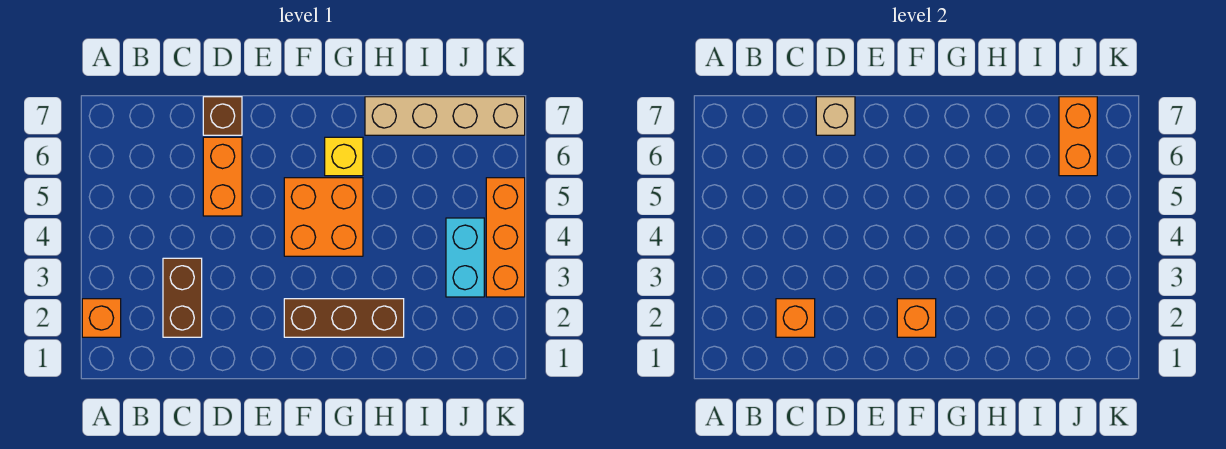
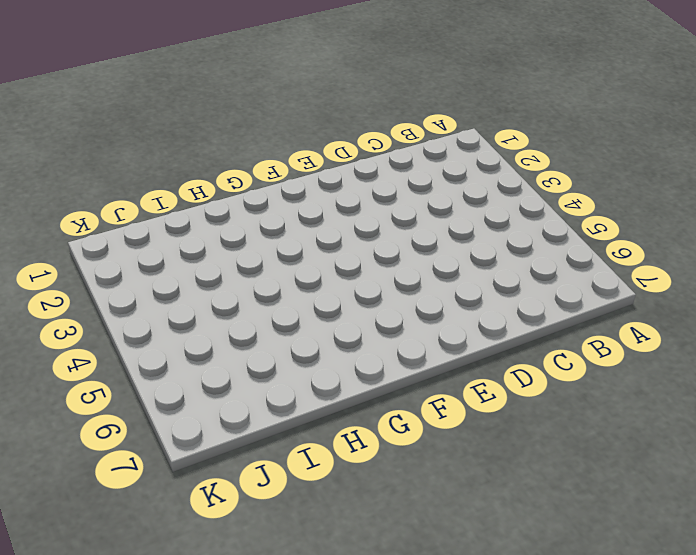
none -> orange brick A2 level 1
none -> brown brick C2:C3 level 1
none -> orange brick D5:D6 level 1

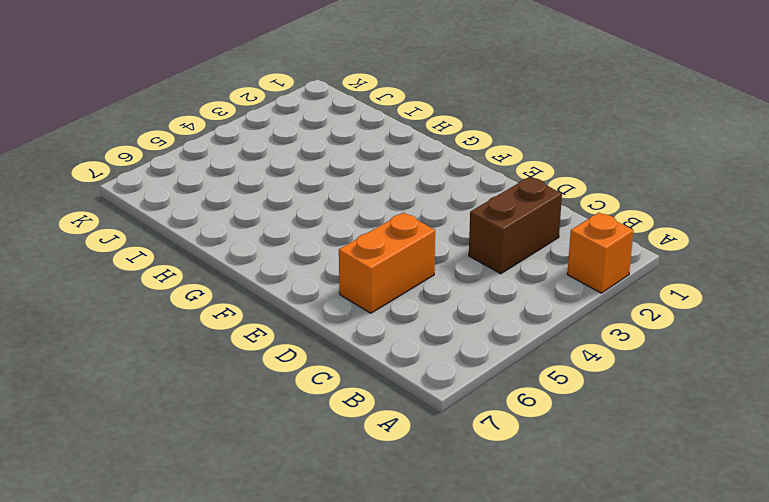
none -> brown brick D7 level 1
none -> brown brick F2:H2 level 1
none -> orange brick F4:G5 level 1

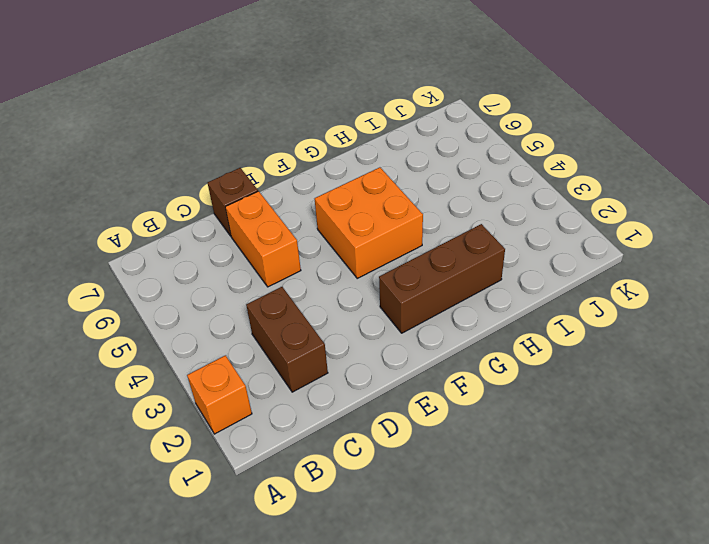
none -> yellow brick G6 level 1
none -> tan brick H7:K7 level 1
none -> cyan brick J3:J4 level 1

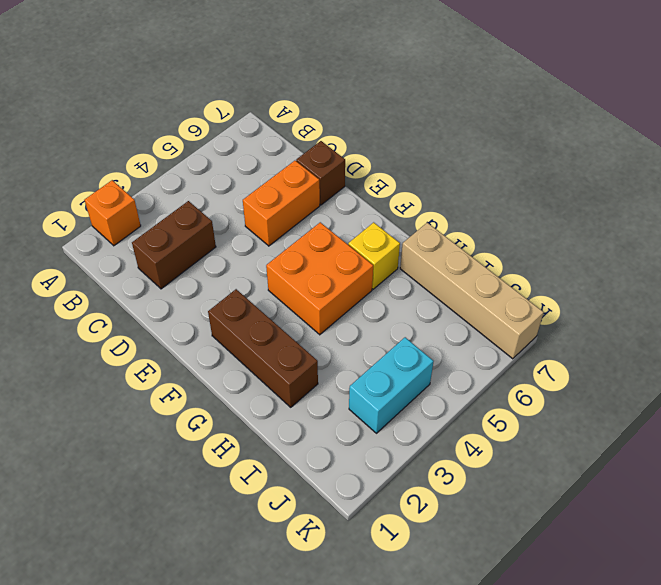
none -> orange brick K3:K5 level 1
none -> orange brick C2 level 2
none -> tan brick D7 level 2

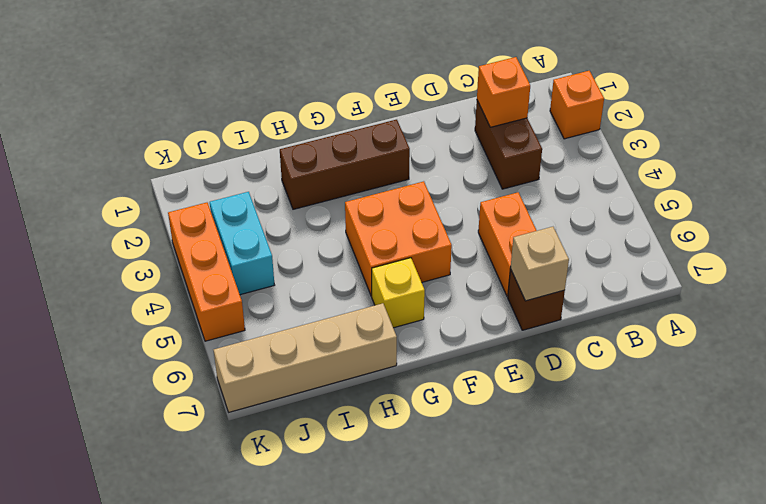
none -> orange brick F2 level 2
none -> orange brick J6:J7 level 2

